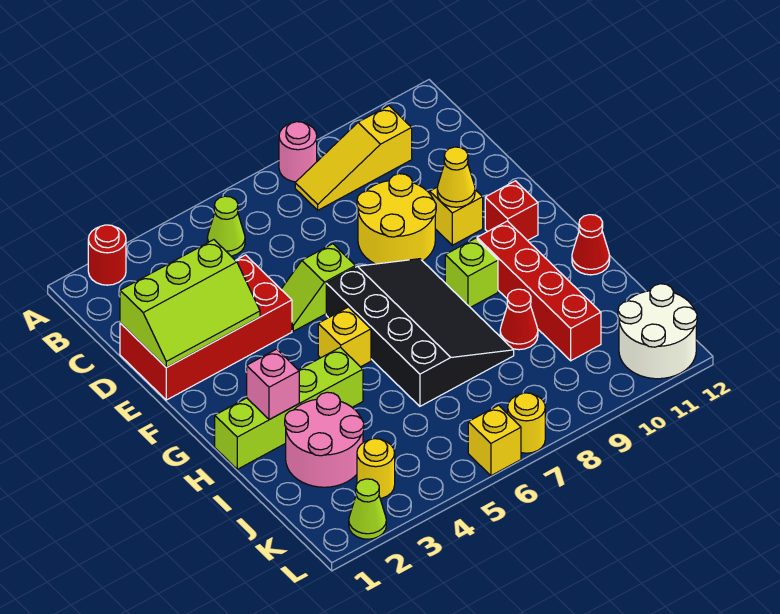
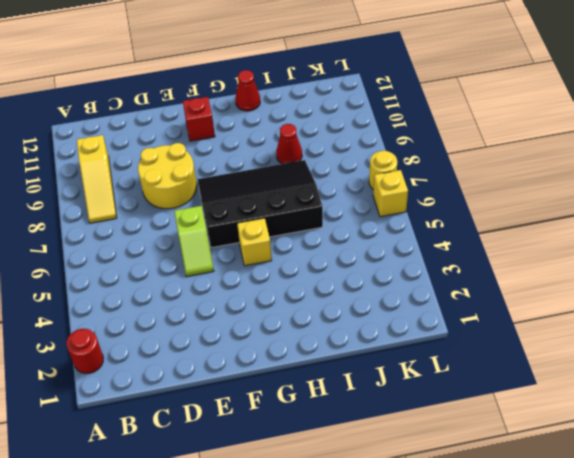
none -> pink round brick A8 level 1
none -> lime cone B5 level 1
none -> red brick D1:E4 level 1

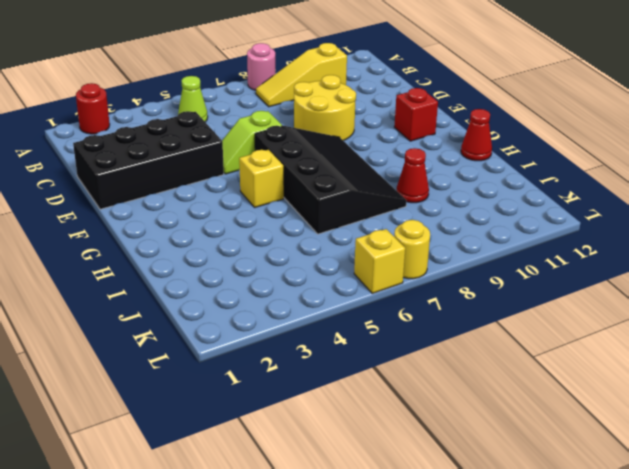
black brick D1:E4 level 1 -> red brick D1:E4 level 1
none -> yellow brick E10 level 1
none -> lime brick G9 level 1
none -> red brick G10:J10 level 1

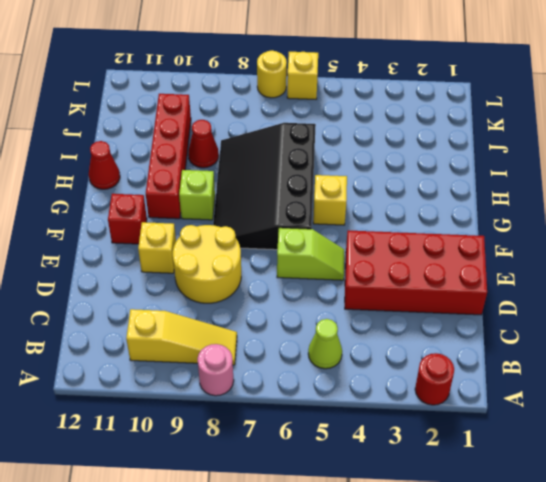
none -> lime brick H1:H4 level 1
none -> pink round brick I2:J3 level 1
none -> yellow round brick K3 level 1

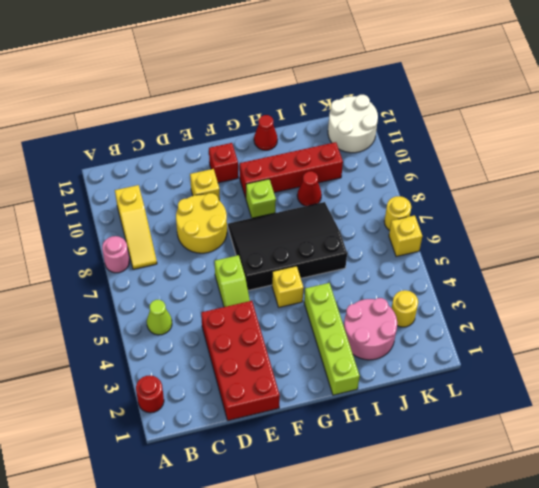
none -> lime cone L2 level 1
none -> lime slope D1:E3 level 2 top D
none -> yellow cone E10 level 2

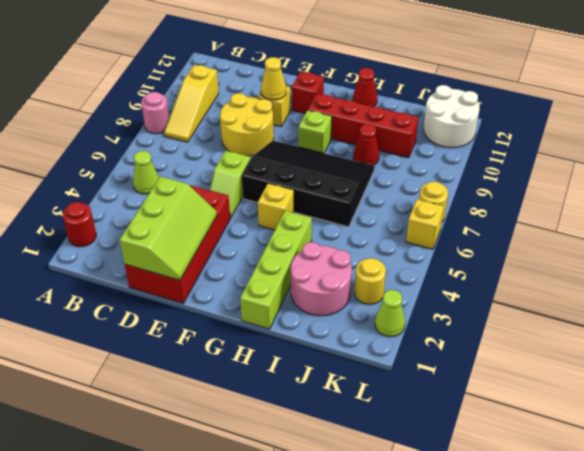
none -> pink brick H2 level 2

